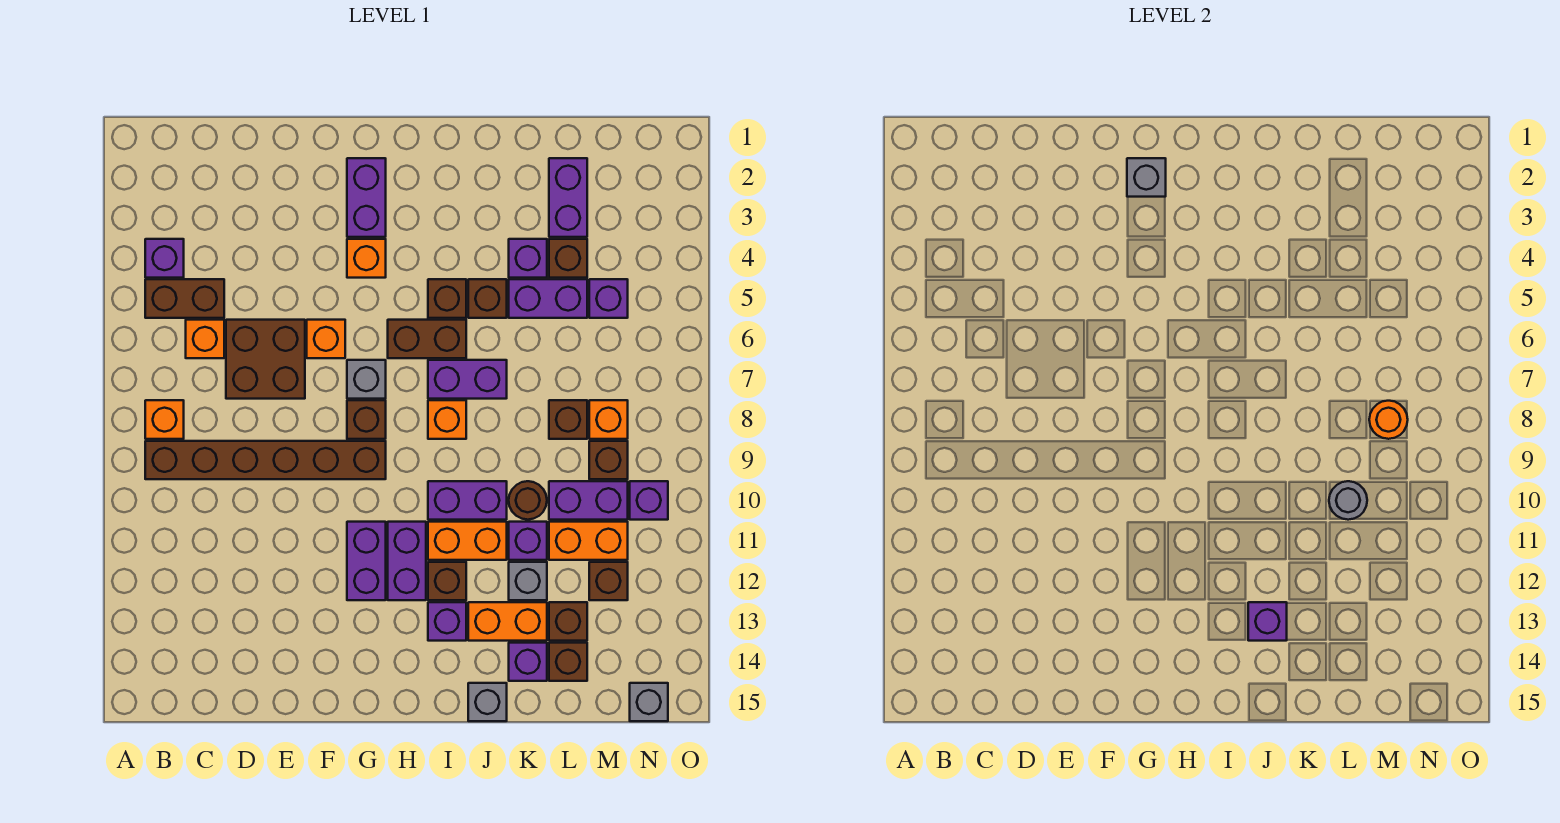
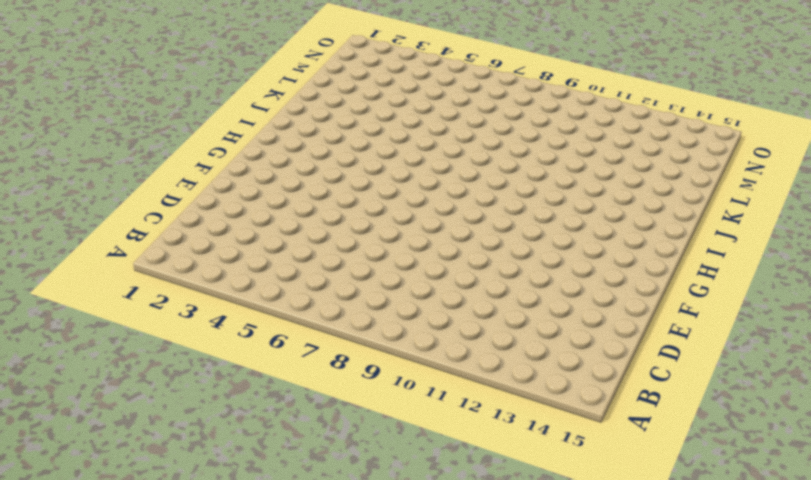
none -> purple brick B4 level 1
none -> brown brick B5:C5 level 1
none -> orange brick B8 level 1
none -> brown brick B9:G9 level 1

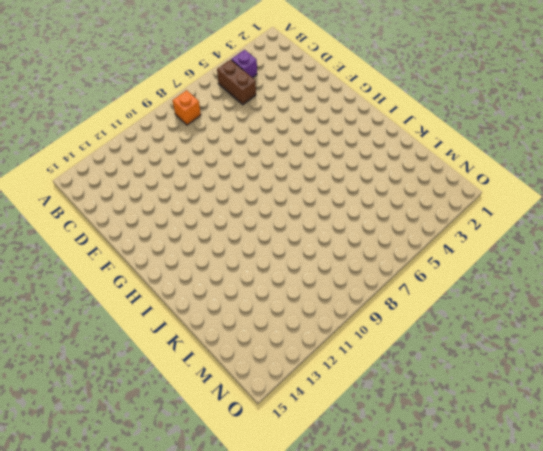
none -> brown brick B9:G9 level 1
none -> orange brick C6 level 1
none -> brown brick D6:E7 level 1
none -> orange brick F6 level 1

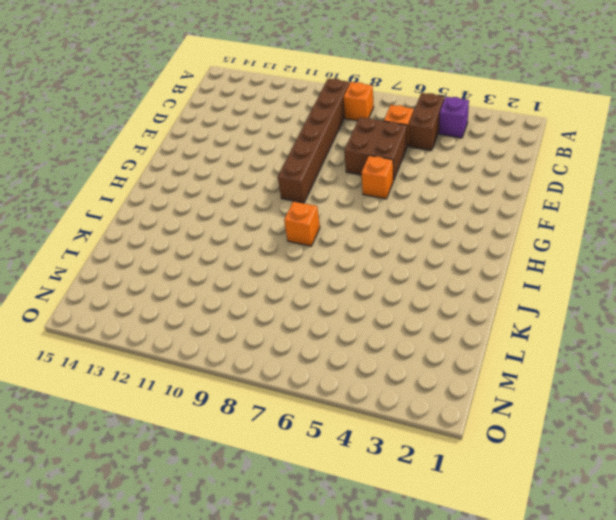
none -> purple brick G2:G3 level 1
none -> orange brick G4 level 1
none -> grey brick G7 level 1
none -> brown brick G8 level 1

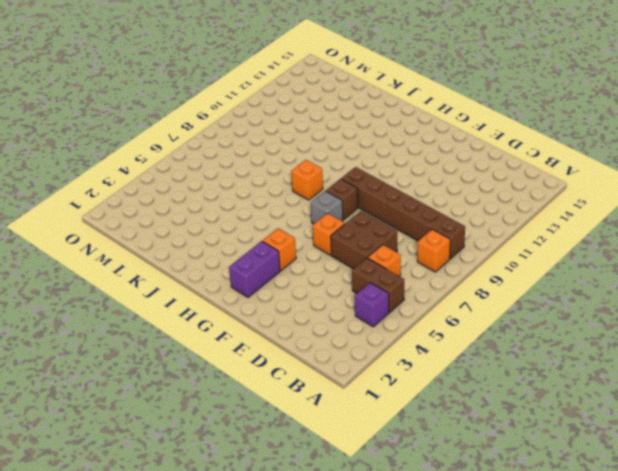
none -> purple brick G11:G12 level 1
none -> brown brick H6:I6 level 1
none -> purple brick H11:H12 level 1
none -> brown brick I5 level 1

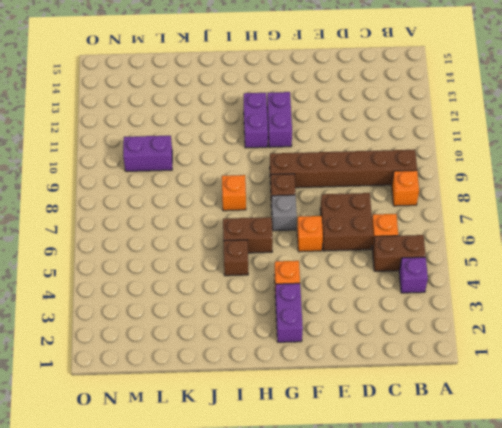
none -> purple brick I7:J7 level 1
none -> purple brick I10:J10 level 1
none -> orange brick I11:J11 level 1
none -> brown brick I12 level 1

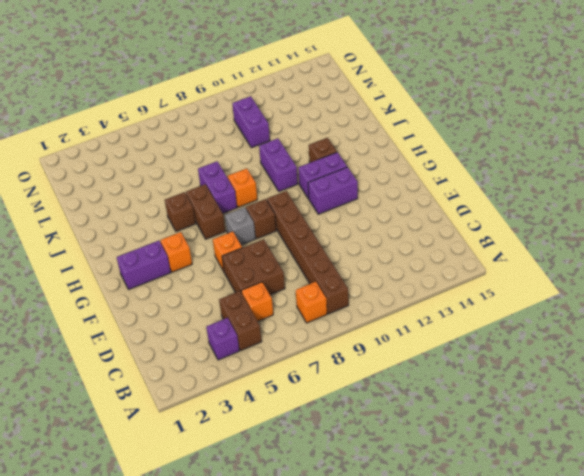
none -> orange brick I11:J11 level 1
none -> purple brick I13 level 1
none -> brown brick J5 level 1
none -> orange brick J13:K13 level 1

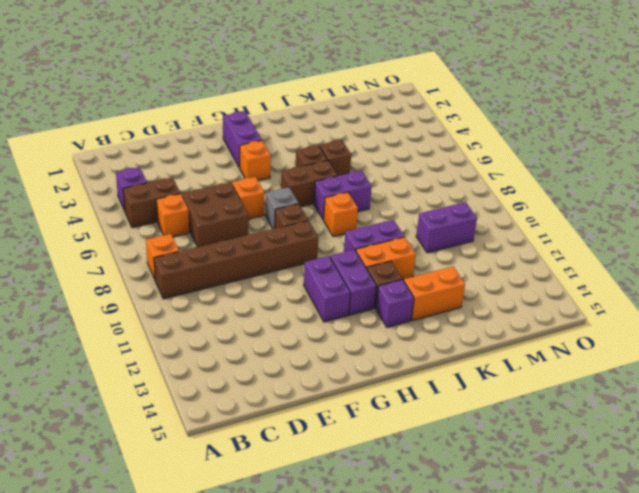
none -> grey brick J15 level 1
none -> purple brick K4 level 1
none -> purple brick K5:L5 level 1
none -> brown round brick K10 level 1

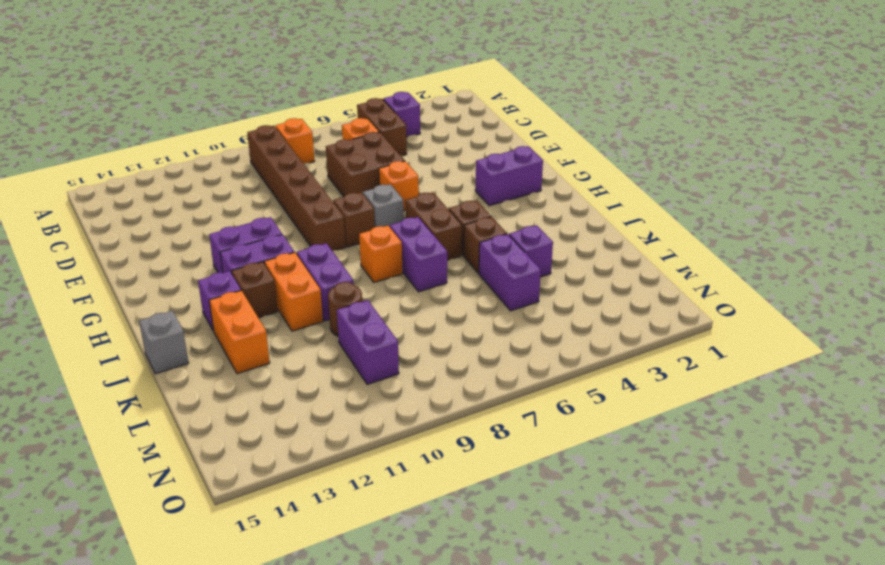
none -> orange brick G4 level 1
none -> purple brick K11 level 1
none -> grey brick K12 level 1
none -> purple brick K14 level 1

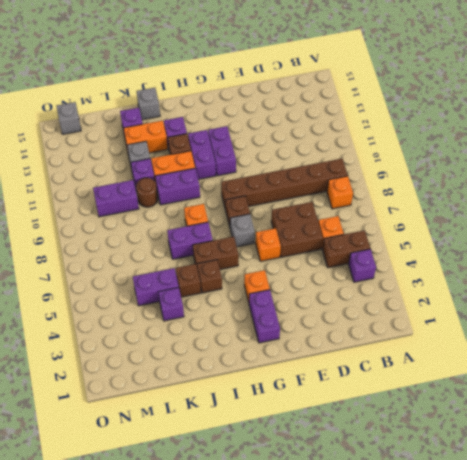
none -> purple brick L2:L3 level 1
none -> brown brick L4 level 1
none -> brown brick L8 level 1
none -> orange brick L11:M11 level 1

